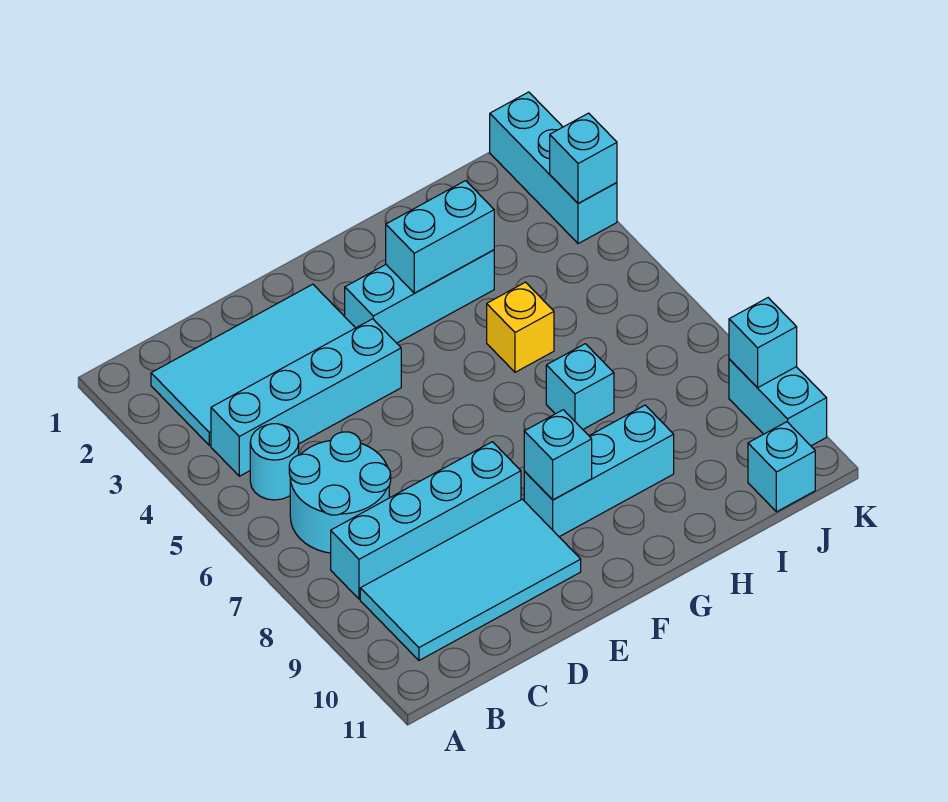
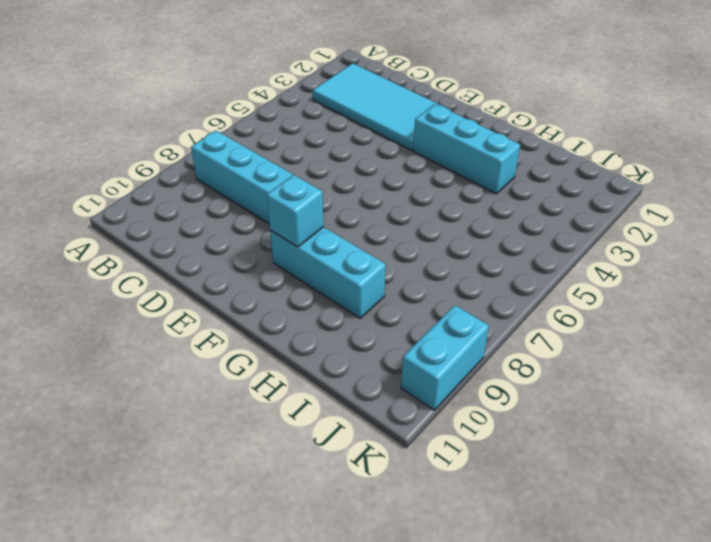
none -> cyan brick B4:E4 level 1
none -> cyan round brick B5 level 1
none -> cyan round brick B6:C7 level 1

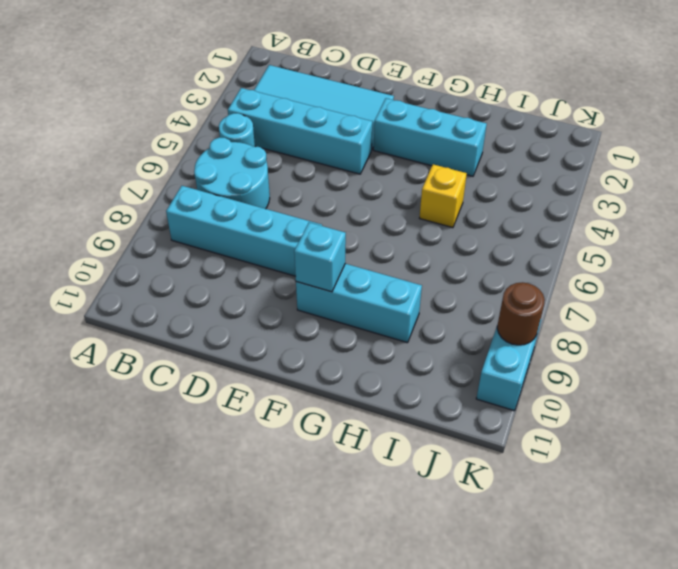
brown round brick K9 level 2 -> cyan brick K9 level 2
none -> cyan tile B9:E10 level 1
none -> cyan brick H7 level 1
none -> cyan brick J11 level 1

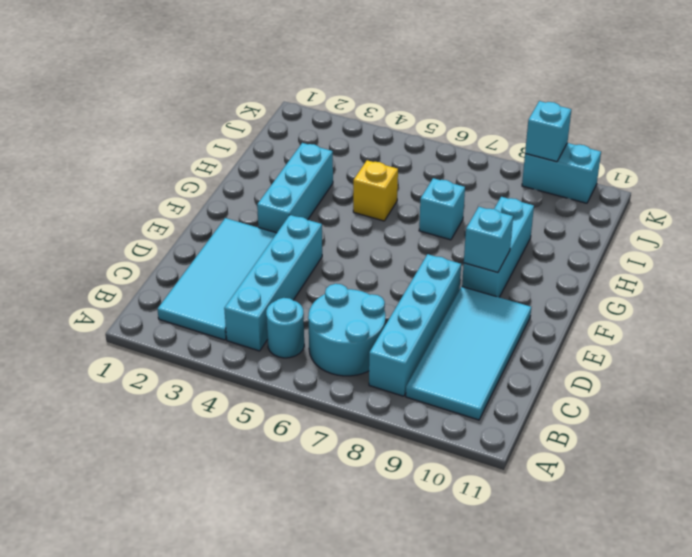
none -> cyan brick J11 level 1
none -> cyan brick K1:K3 level 1
none -> cyan brick G3:H3 level 2

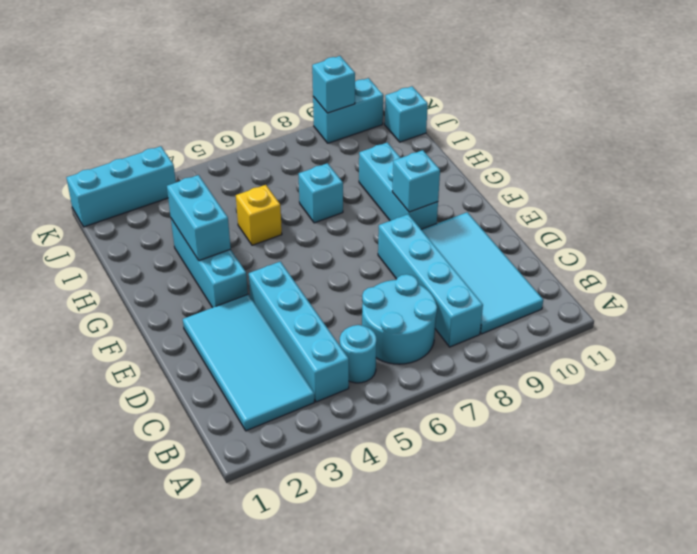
none -> cyan brick K3 level 2

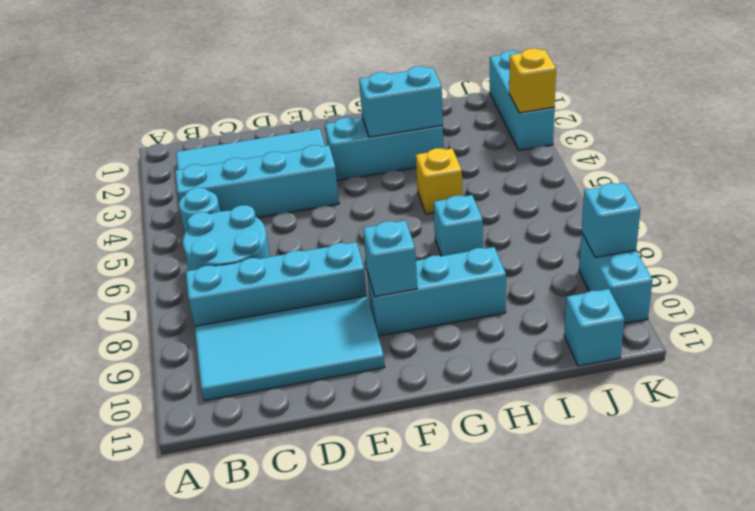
yellow brick K3 level 2 -> cyan brick K3 level 2

